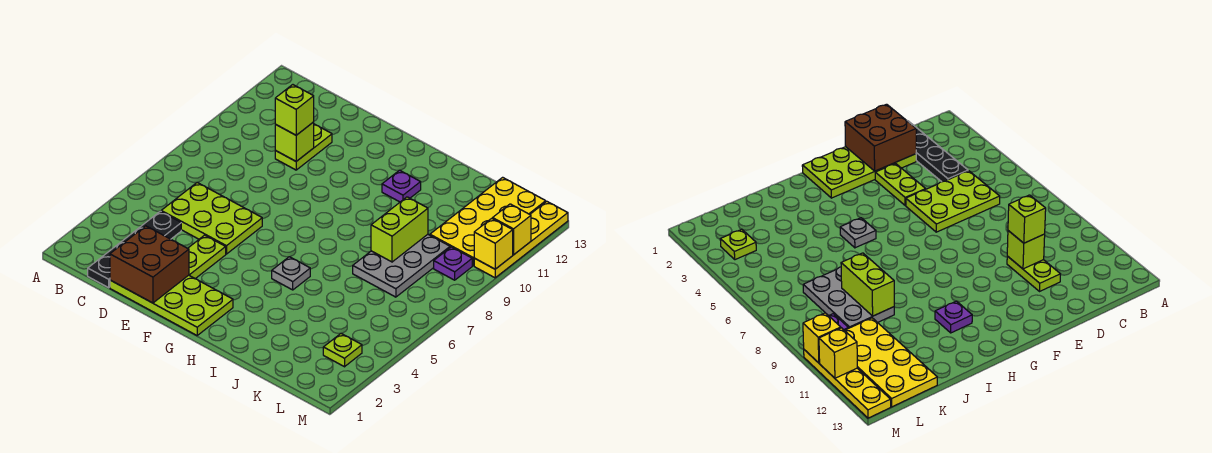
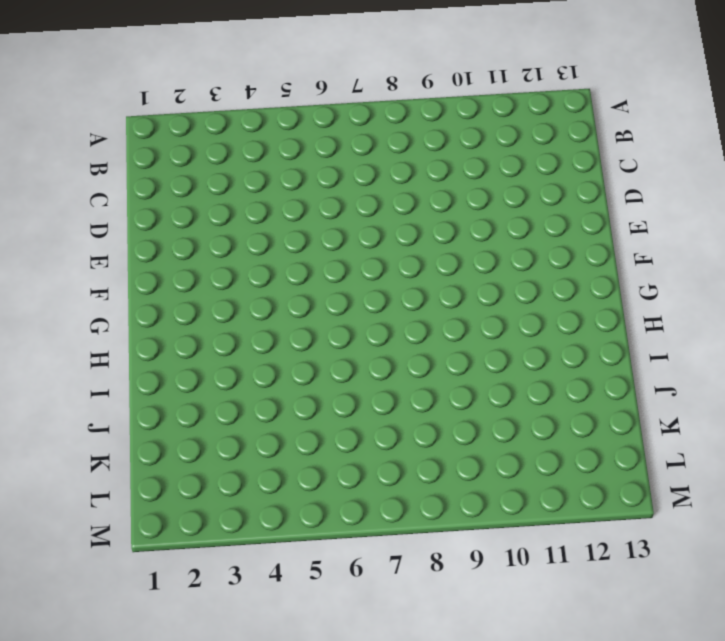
none -> black plate C1:C4 level 1
none -> lime plate C5:E6 level 1
none -> lime plate D1:G2 level 1

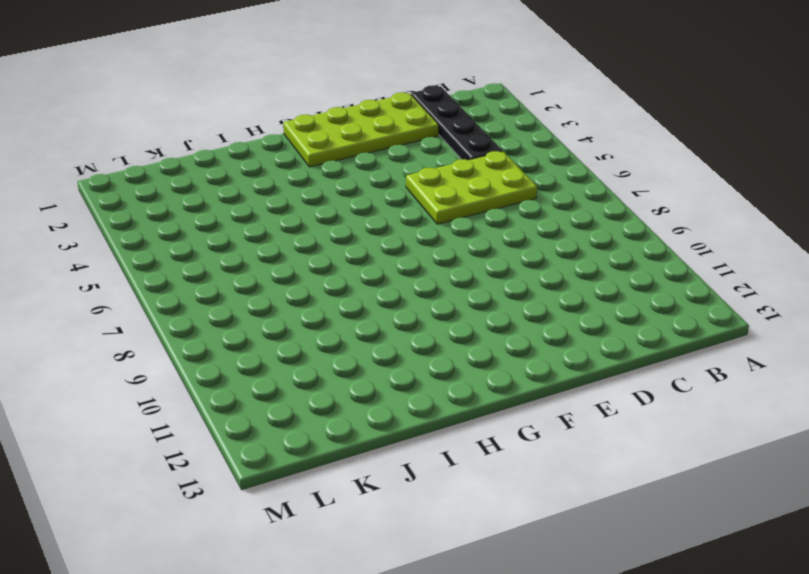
none -> lime plate D10:D11 level 1
none -> lime plate E3:E4 level 1
none -> grey plate H5 level 1

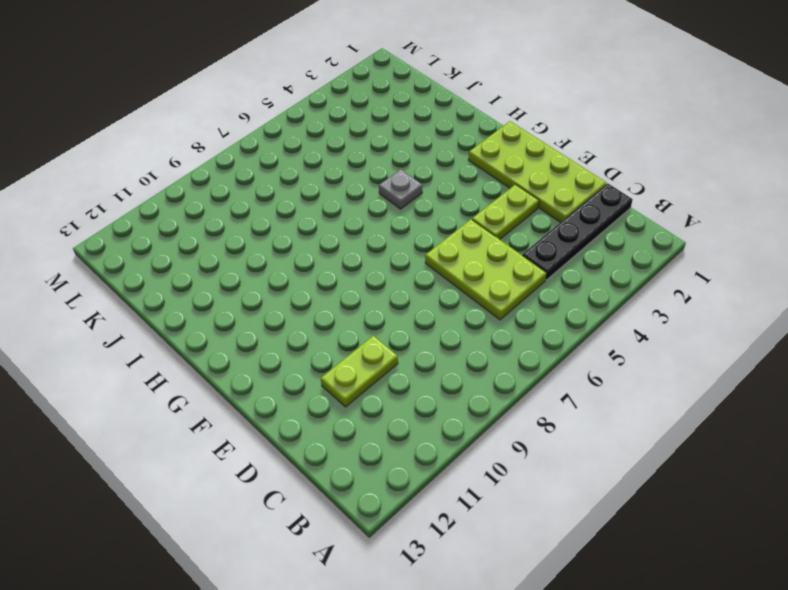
none -> purple plate H11 level 1
none -> grey plate J7:K9 level 1
none -> yellow plate K10:L13 level 1

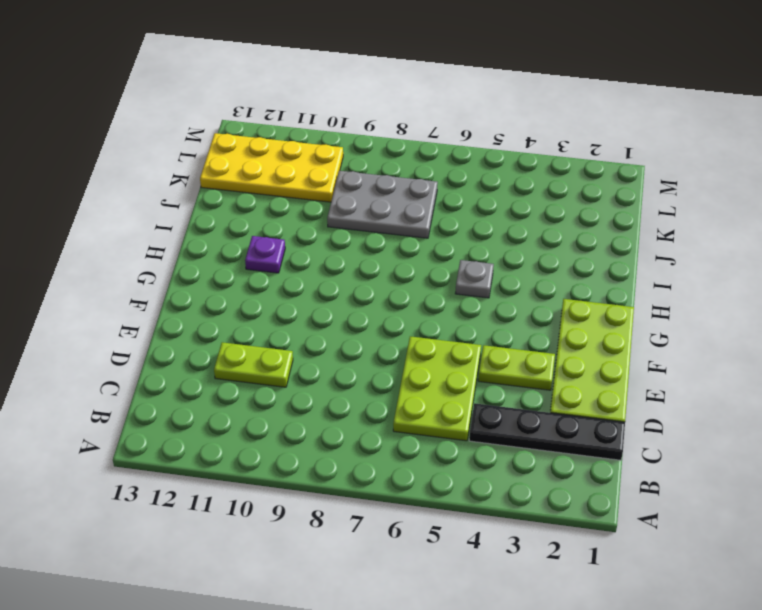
none -> lime plate L3 level 1
none -> purple plate L9 level 1
none -> yellow plate M10:M13 level 1

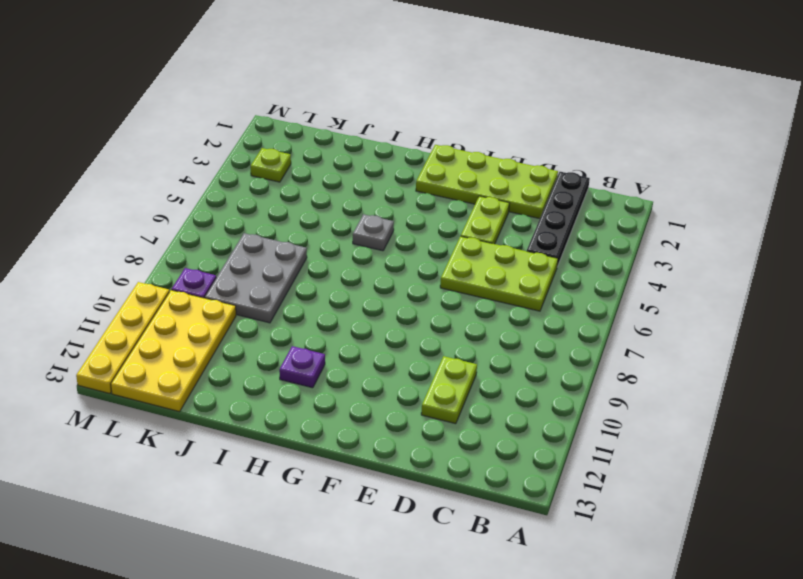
none -> brown brick D1:E2 level 2
none -> lime brick D10 level 2
none -> lime brick J8:J9 level 2

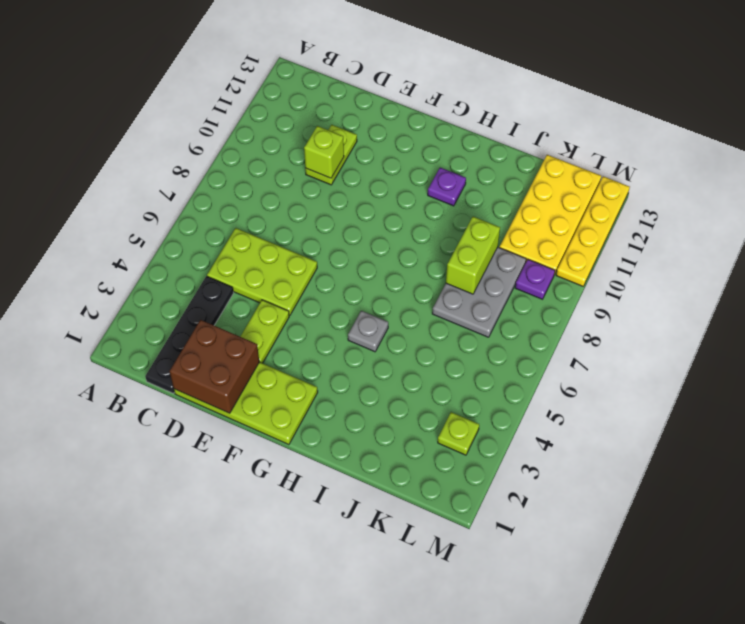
none -> yellow brick M10 level 2
none -> yellow brick M11 level 2
none -> lime brick D10 level 3

